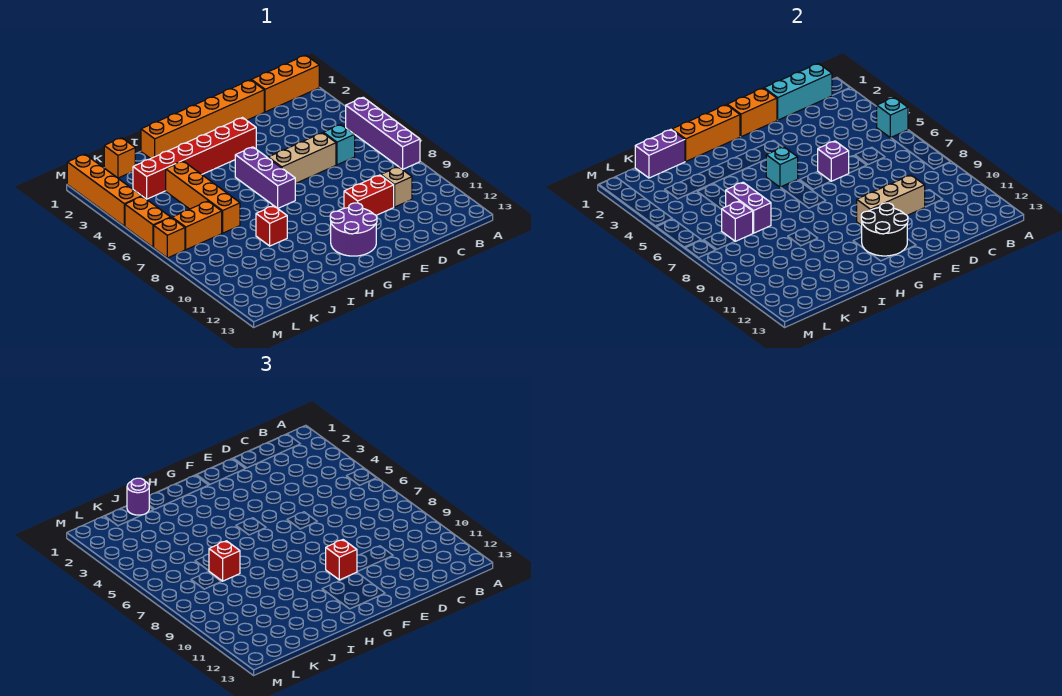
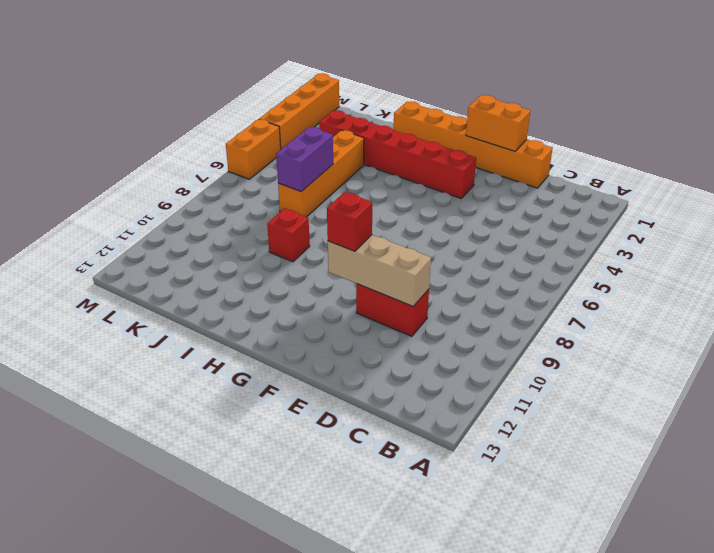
none -> orange brick A1:C1 level 1
none -> purple brick A5:A8 level 1
none -> cyan brick C6 level 1
none -> tan brick C10 level 1

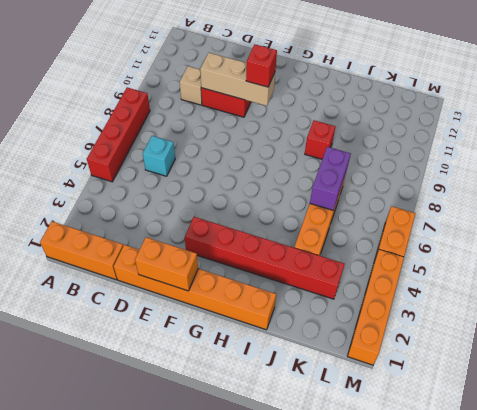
red brick A5:A8 level 1 -> purple brick A5:A8 level 1
none -> tan brick D6:F6 level 1
none -> purple round brick F11:G12 level 1
none -> purple brick G5:G7 level 1
none -> orange brick K1 level 1

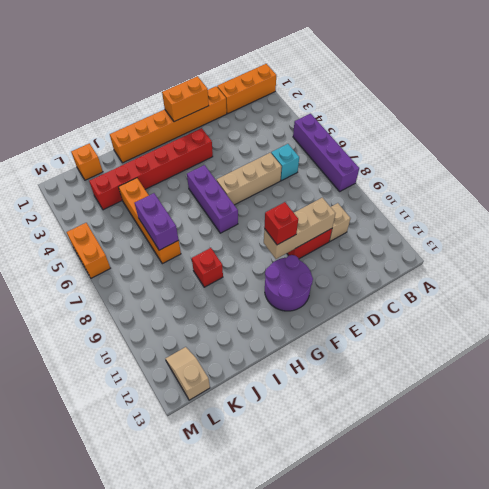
tan slope L12:L13 level 1 top 13 -> none
none -> orange brick K7:L7 level 1
none -> orange brick M1:M4 level 1
none -> orange brick M7 level 1
none -> cyan brick A5 level 2

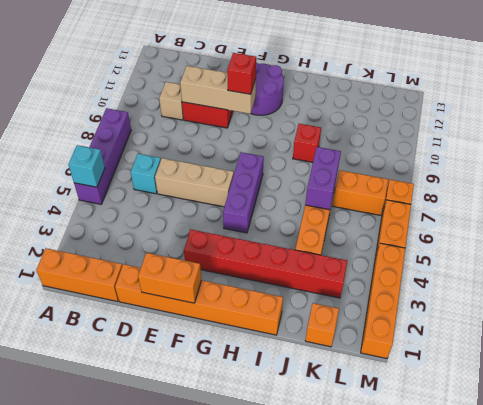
none -> cyan brick B1:D1 level 2
none -> purple brick E6 level 2
none -> black round brick F11:G12 level 2
none -> orange brick G1:I1 level 2

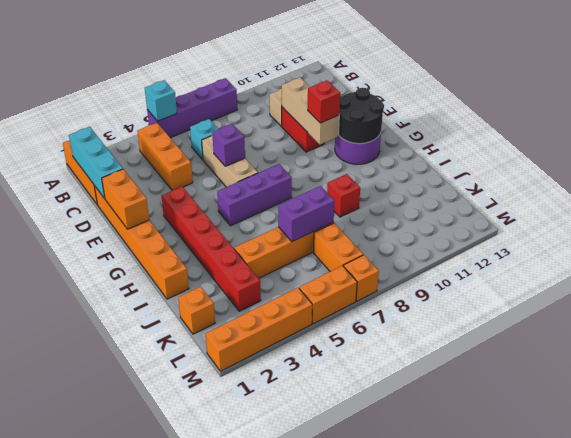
orange brick B4:D4 level 1 -> orange brick G1:I1 level 2
none -> cyan brick G5 level 2
none -> purple brick J1:K1 level 2
none -> purple brick K7 level 2
none -> purple round brick J1 level 3

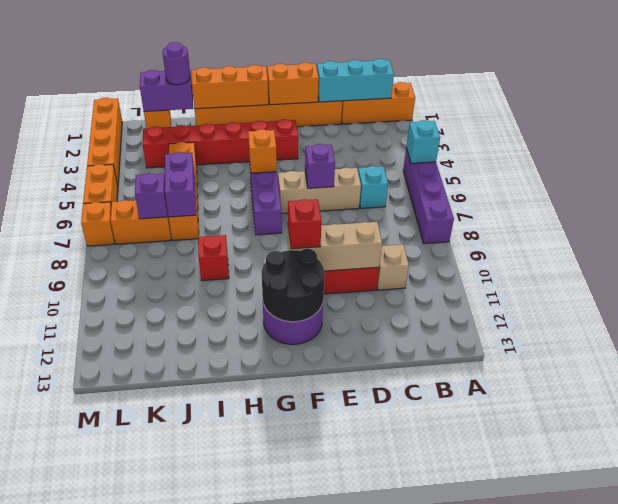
orange brick G5 level 2 -> cyan brick G5 level 2
none -> red brick J7 level 3

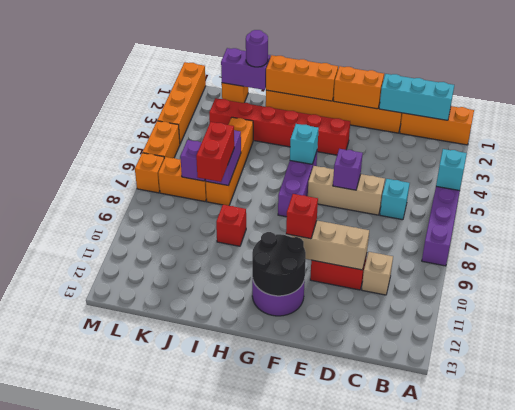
red brick J7:J8 level 3 -> red brick J7 level 3

